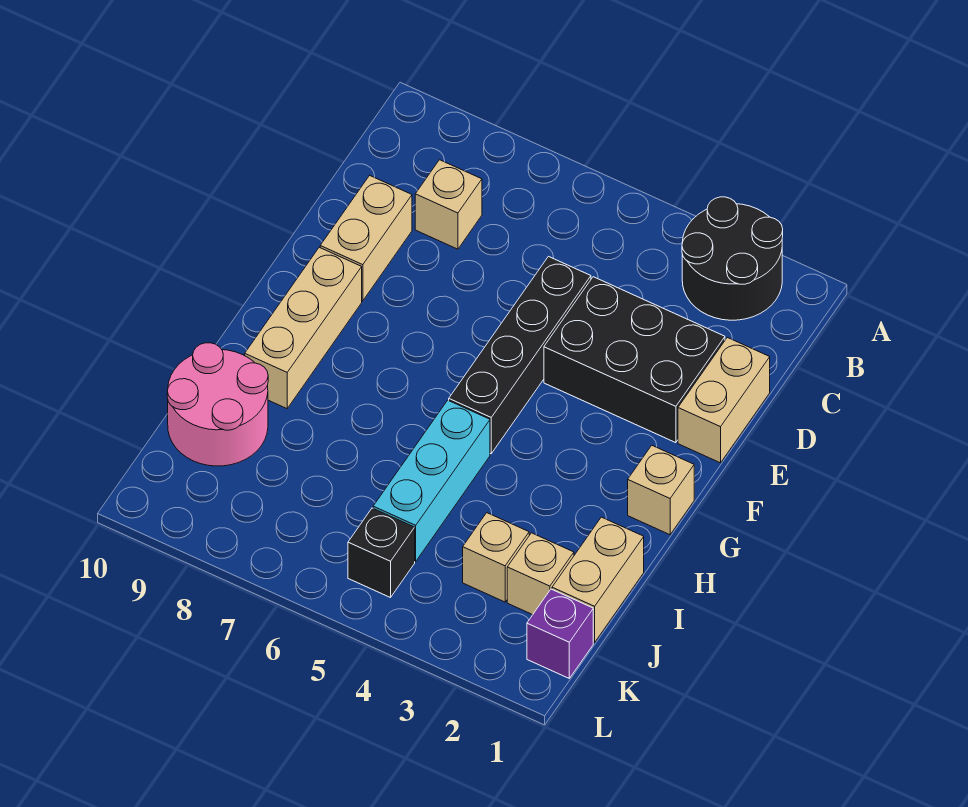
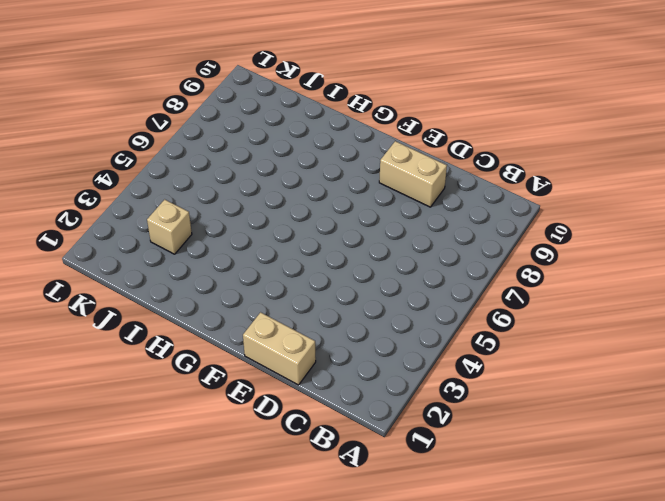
none -> black round brick A2:B3 level 1
none -> tan brick C8 level 1
none -> black brick D2:E4 level 1

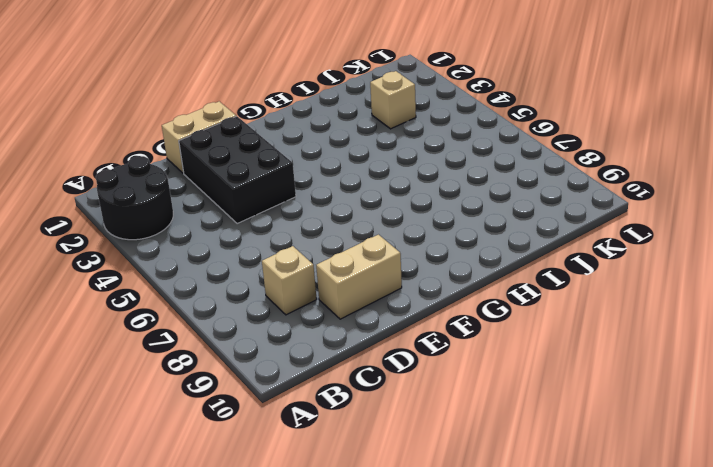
none -> black brick D5:G5 level 1
none -> tan brick F9:H9 level 1
none -> tan brick G1 level 1

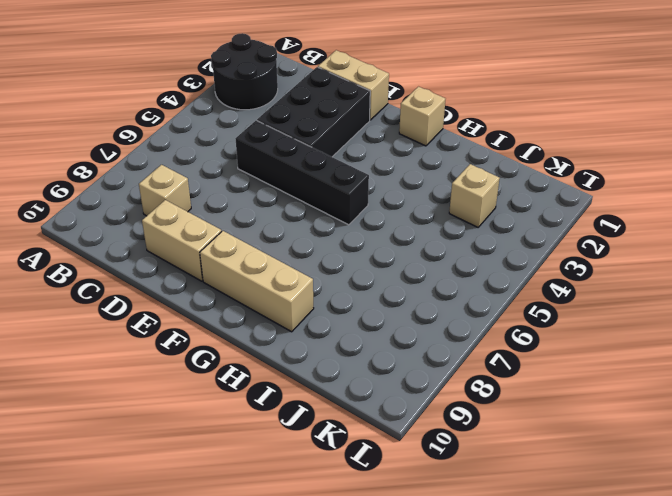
none -> cyan brick H5:J5 level 1
none -> tan brick I1:J1 level 1
none -> pink round brick I9:J10 level 1

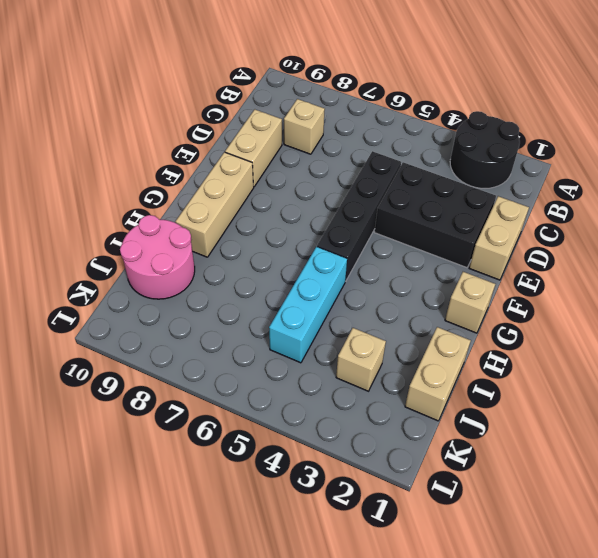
none -> tan brick J2 level 1
none -> purple brick K1 level 1
none -> black brick K5 level 1

